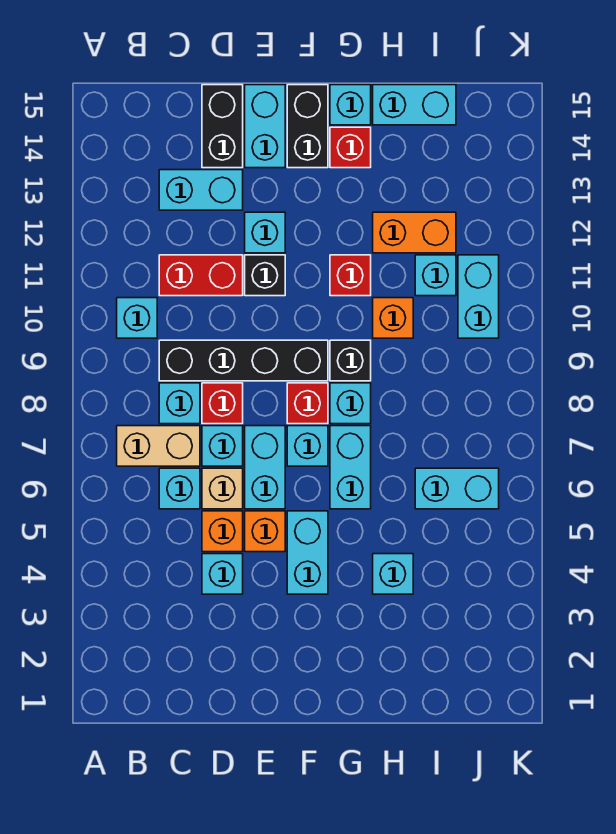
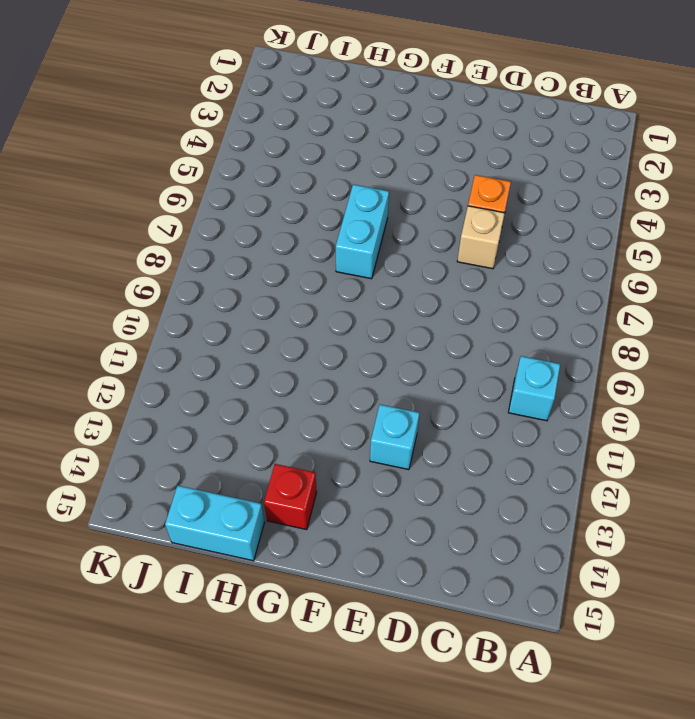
none -> tan brick B7:C7 level 1
none -> cyan brick C6 level 1
none -> cyan brick C8 level 1
none -> black brick C9:F9 level 1

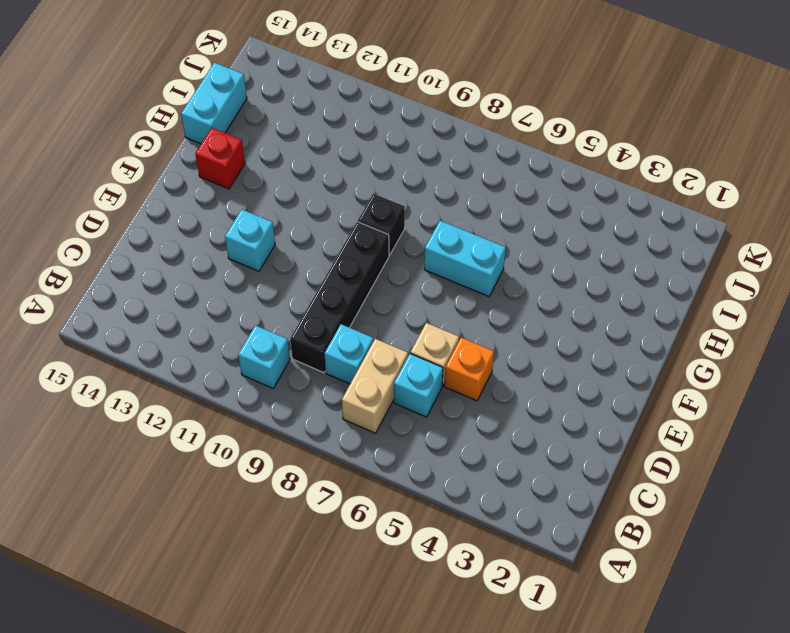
none -> red brick C11:D11 level 1
none -> cyan brick C13:D13 level 1
none -> cyan brick D4 level 1
none -> cyan brick D7 level 1

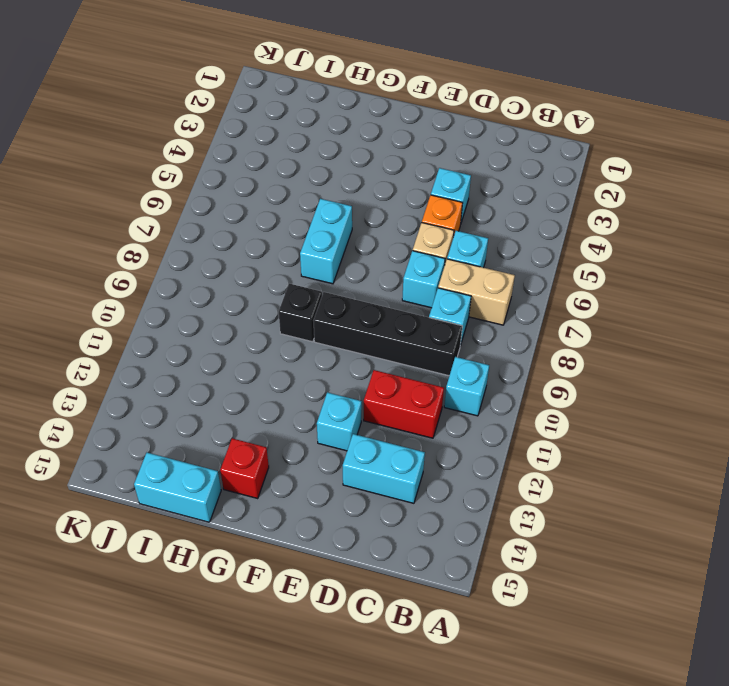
none -> red brick D8 level 1
none -> black brick D14:D15 level 1
none -> orange brick E5 level 1
none -> cyan brick E6:E7 level 1

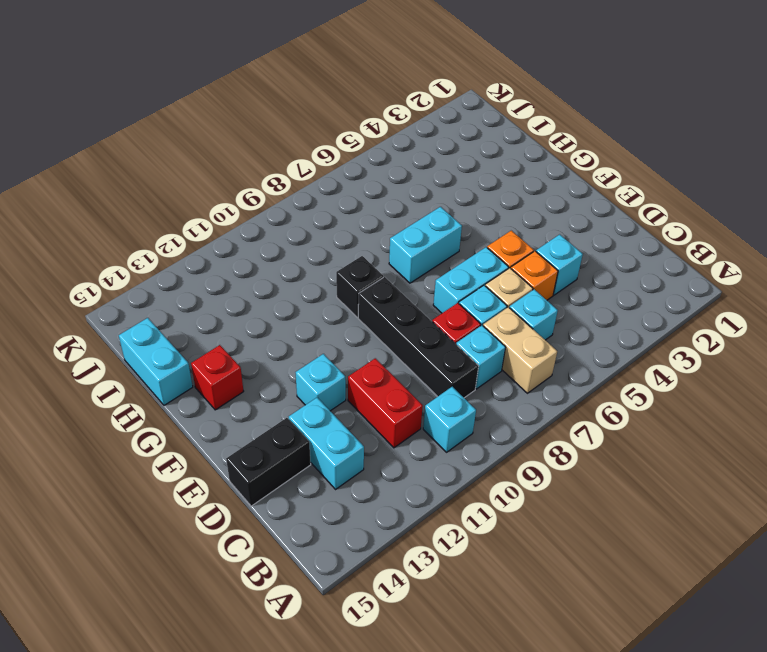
none -> black brick E11 level 1
none -> cyan brick E14:E15 level 1
none -> cyan brick F4:F5 level 1
none -> cyan brick F7 level 1

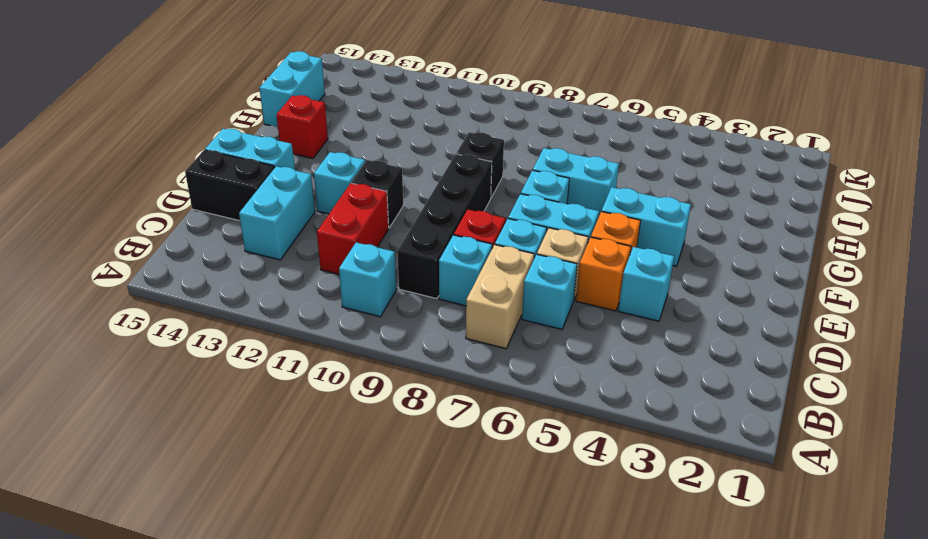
none -> red brick F8 level 1
none -> black brick F14:F15 level 1
none -> cyan brick G8 level 1
none -> red brick G11 level 1

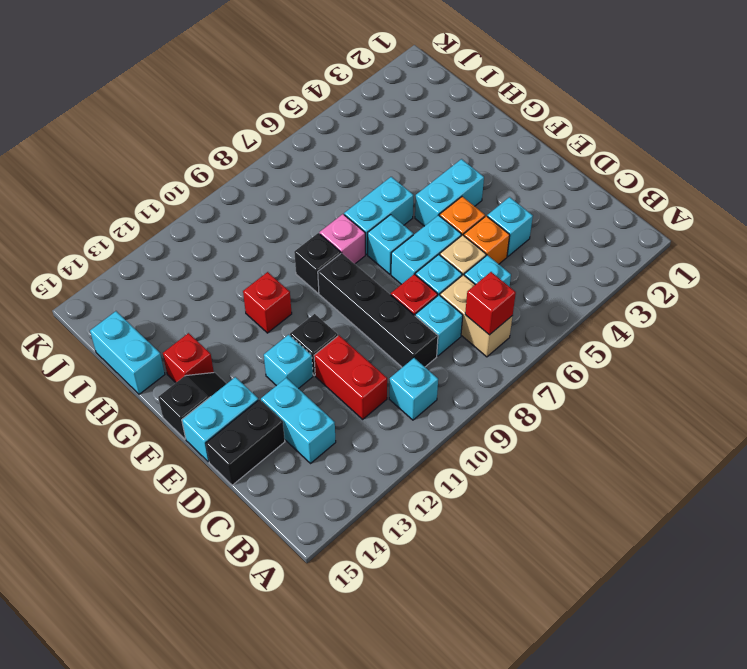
red brick B7 level 2 -> red brick F8 level 1
black slope F14:F15 level 1 top 15 -> black brick F14:F15 level 1
pink brick G8 level 1 -> cyan brick G8 level 1
none -> cyan brick G15 level 1
none -> cyan brick H4 level 1
none -> orange brick H10 level 1
none -> orange brick H12:I12 level 1

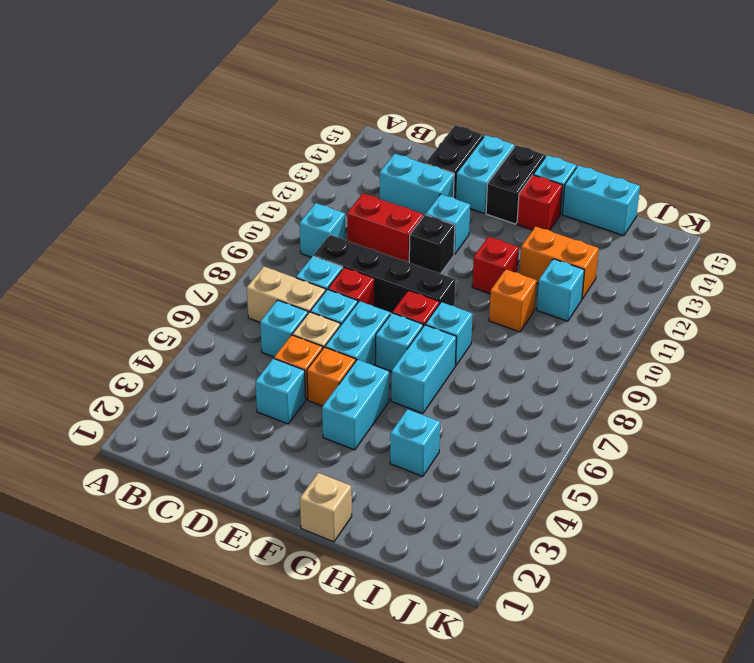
tan brick G1 level 1 -> none
none -> black brick G9 level 1
none -> cyan brick I6:J6 level 1
none -> cyan brick J10:J11 level 1

